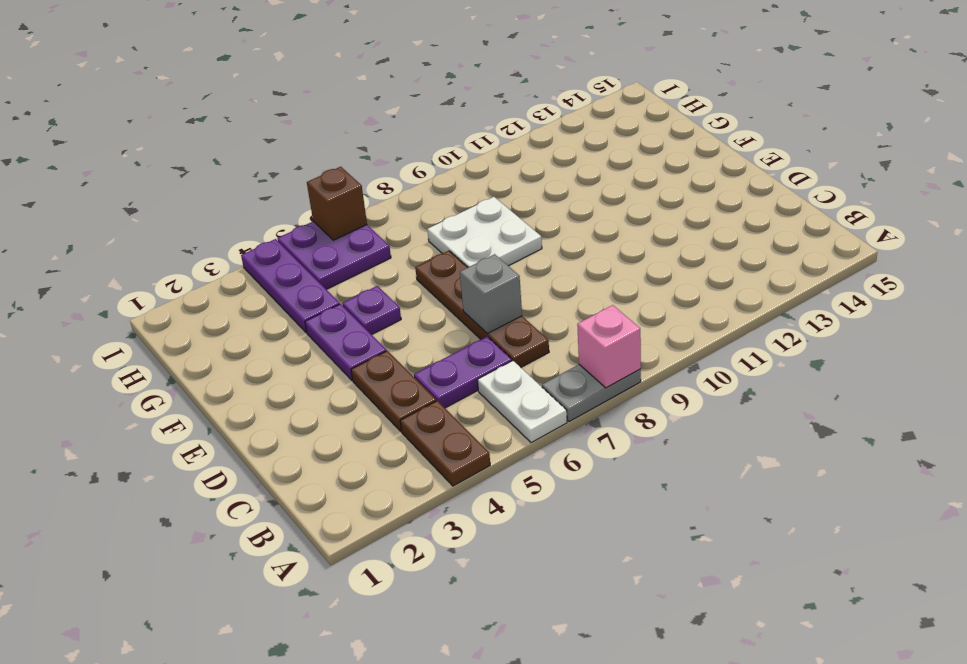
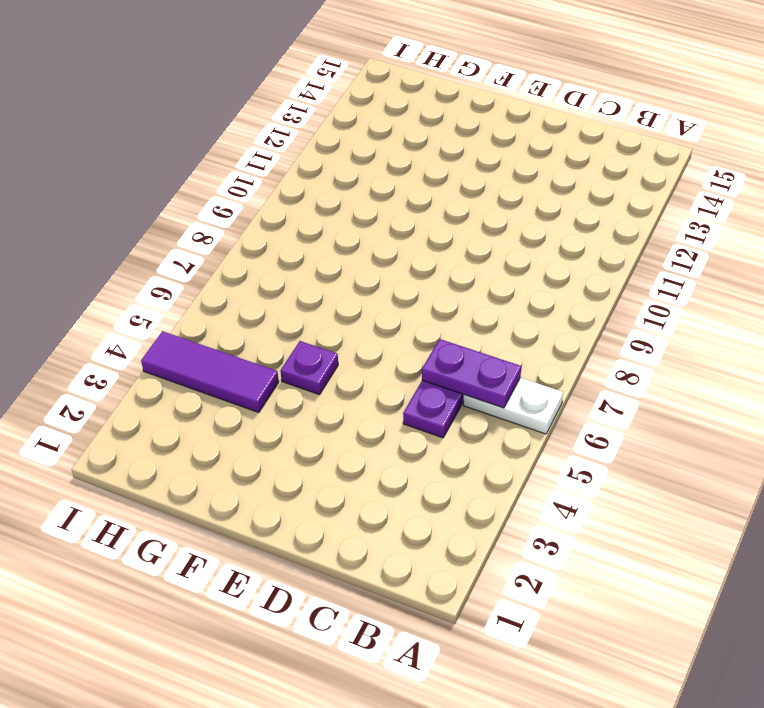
purple plate B6:C6 level 2 -> purple plate E4:F4 level 1
purple tile G4:I4 level 1 -> purple plate G4:I4 level 1
none -> brown plate A4:B4 level 1
none -> grey plate A7:A8 level 1
none -> brown plate C4:D4 level 1

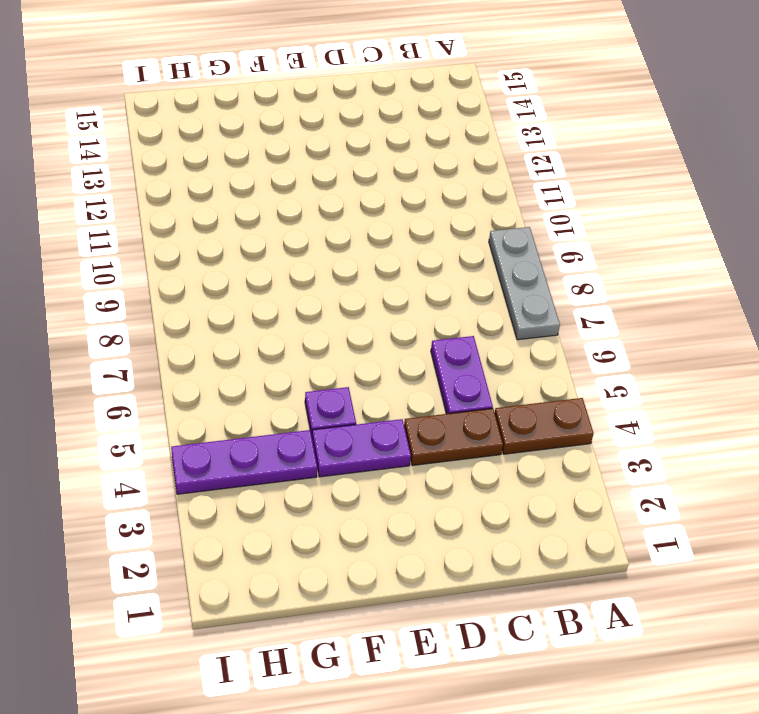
grey plate A7:A9 level 1 -> grey plate A7:A8 level 1
none -> white plate A6:B6 level 1
none -> brown plate C7:F7 level 1
none -> white plate F8:G9 level 1

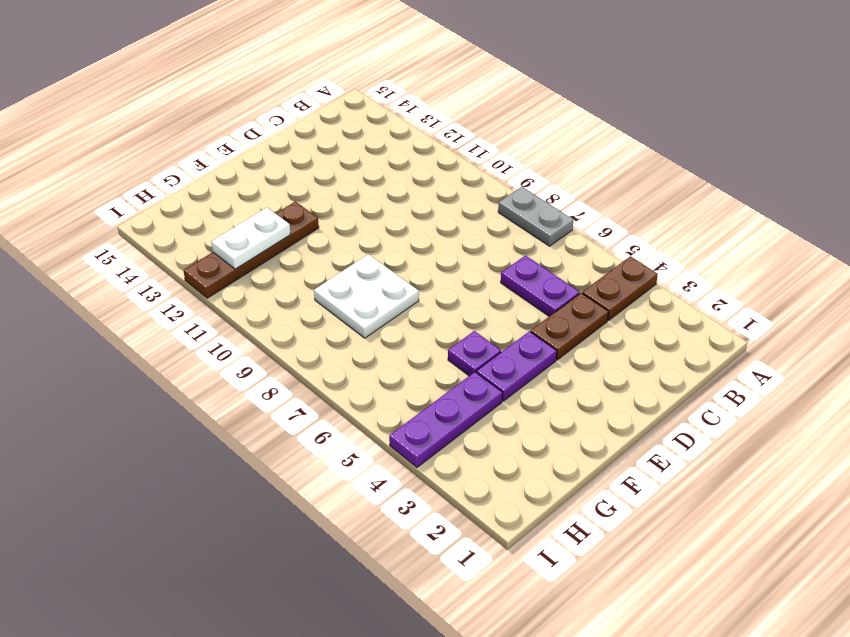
brown plate F12:I12 level 1 -> brown plate C7:F7 level 1
white plate G12:H12 level 2 -> white plate A6:B6 level 1
none -> purple plate H5:I6 level 1
none -> pink brick A8 level 2
none -> grey brick D7 level 2

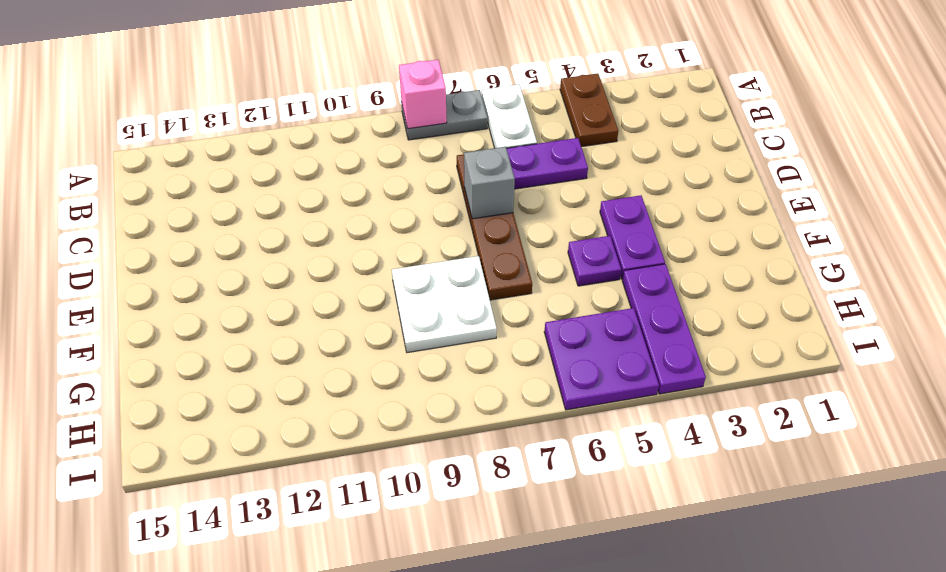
none -> brown plate C4:D4 level 1
none -> brown brick I6 level 2

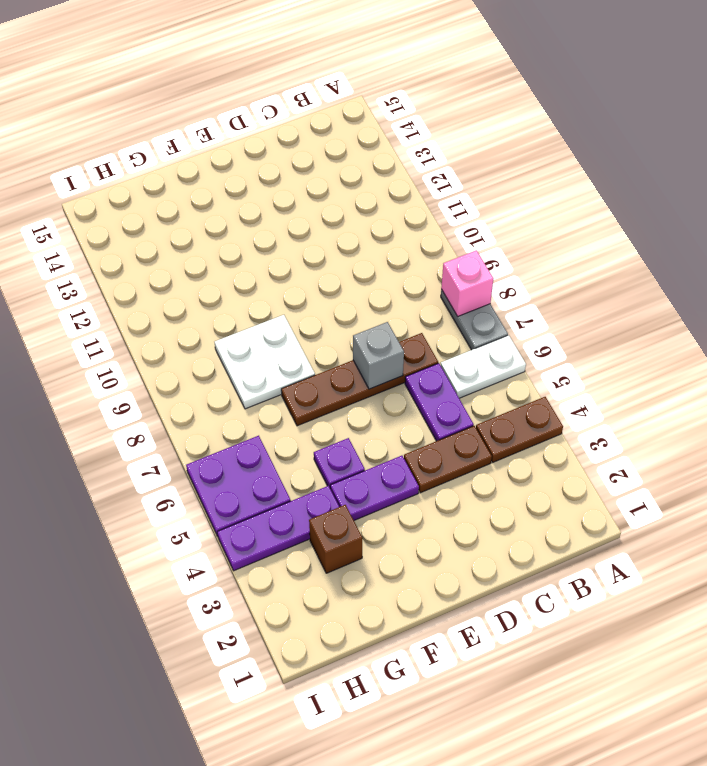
brown brick G3 level 1 -> brown brick I6 level 2

